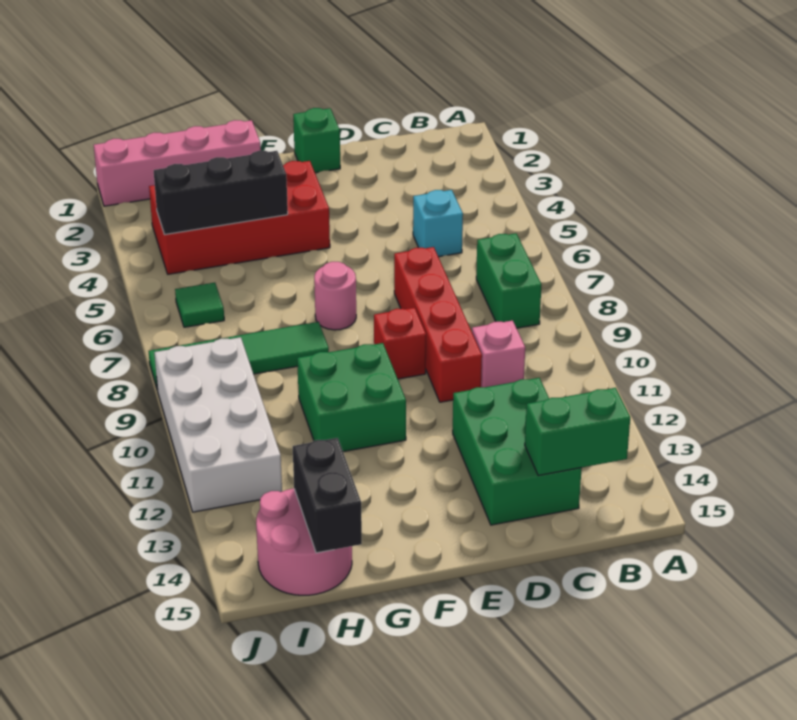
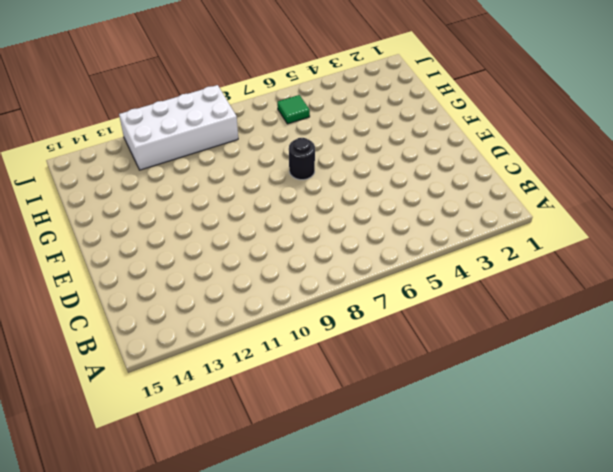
black round brick F7 level 1 -> pink round brick F7 level 1
none -> green brick B7:B8 level 1
none -> cyan brick C5 level 1
none -> pink brick C10 level 1

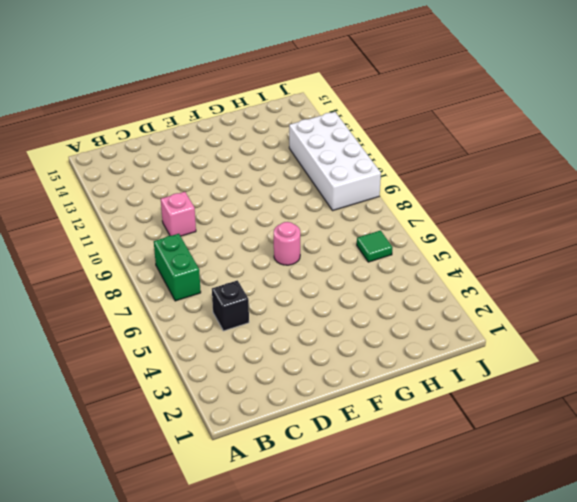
black brick C5 level 1 -> cyan brick C5 level 1
none -> green brick C12:D14 level 1
none -> red brick D7:D10 level 1
none -> green brick E1 level 1

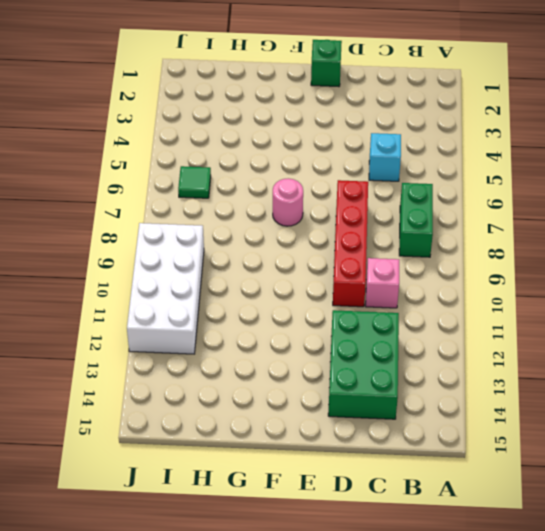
none -> red brick E9 level 1
none -> red brick F3:I4 level 1
none -> green brick F10:G11 level 1

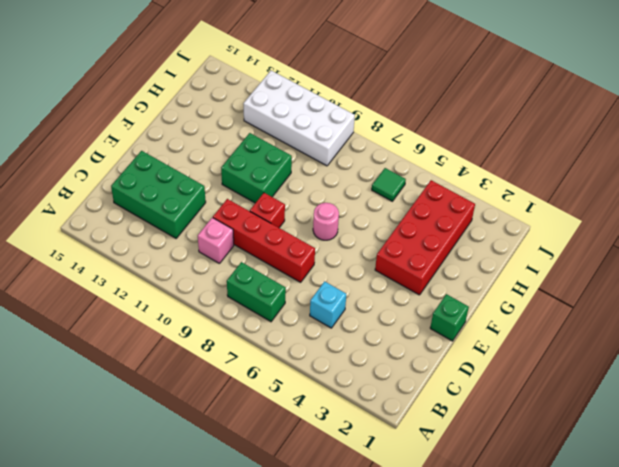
none -> pink brick G1:J1 level 1
none -> green tile G8:J8 level 1
none -> pink round brick H14:I15 level 1

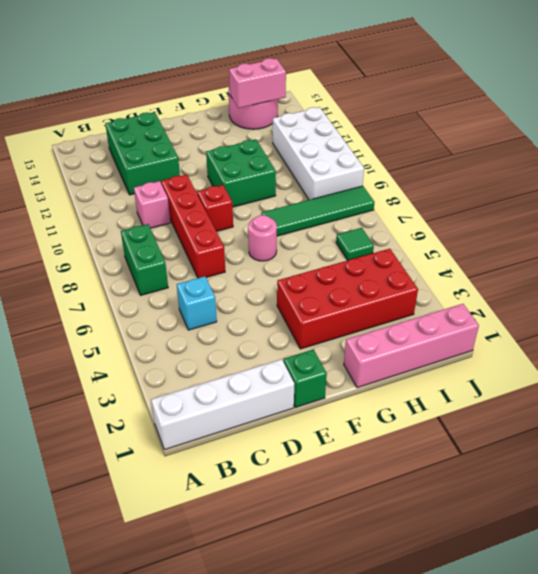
white brick A1:D1 level 1 -> none
pink brick H14:I14 level 2 -> black brick H14:H15 level 2
none -> green brick B14:C14 level 2
none -> black brick G4:I4 level 2

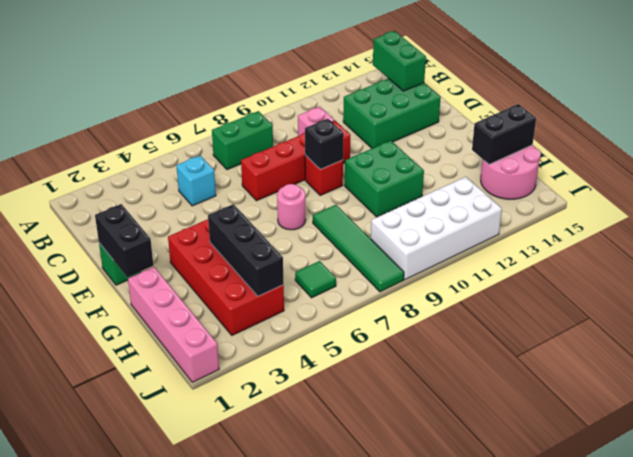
black brick E1:F1 level 2 -> none
black brick E9 level 2 -> none

